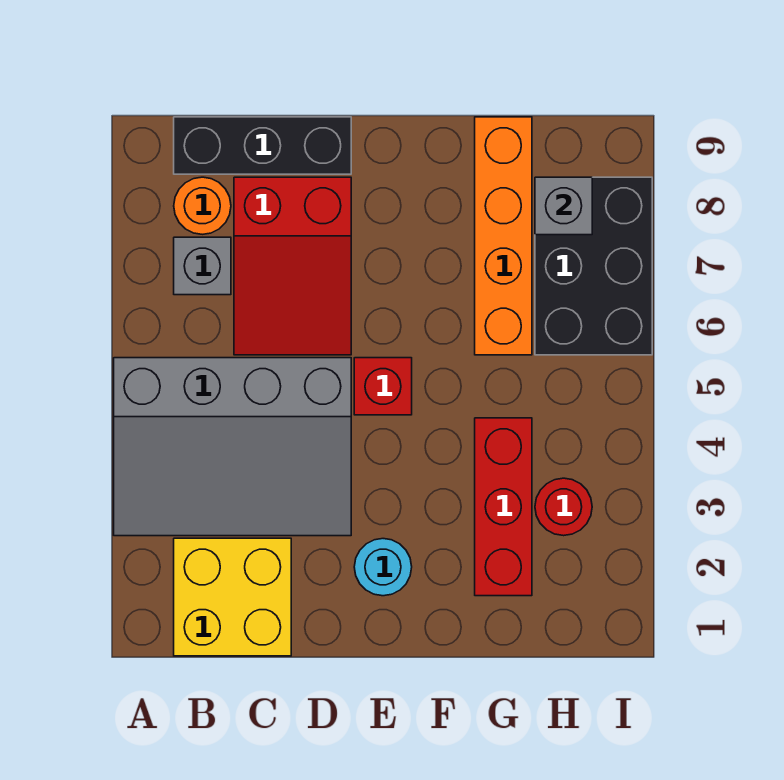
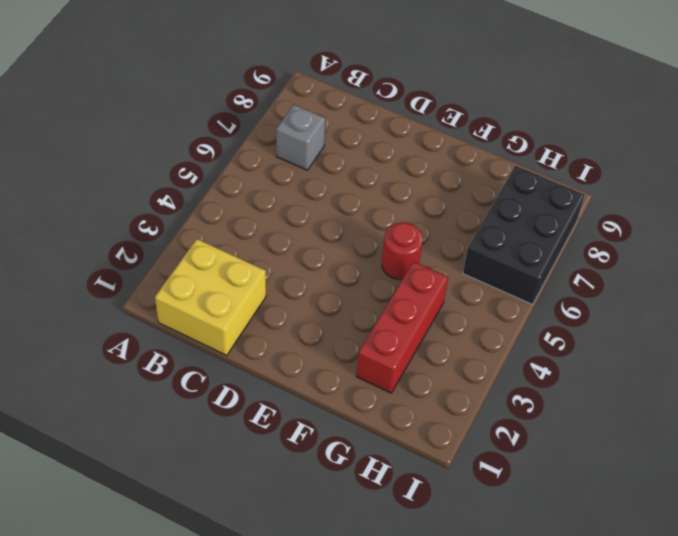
red round brick F5 level 1 -> red round brick H3 level 1
none -> grey slope A3:D5 level 1 top 5
none -> orange round brick B8 level 1
none -> black brick B9:D9 level 1

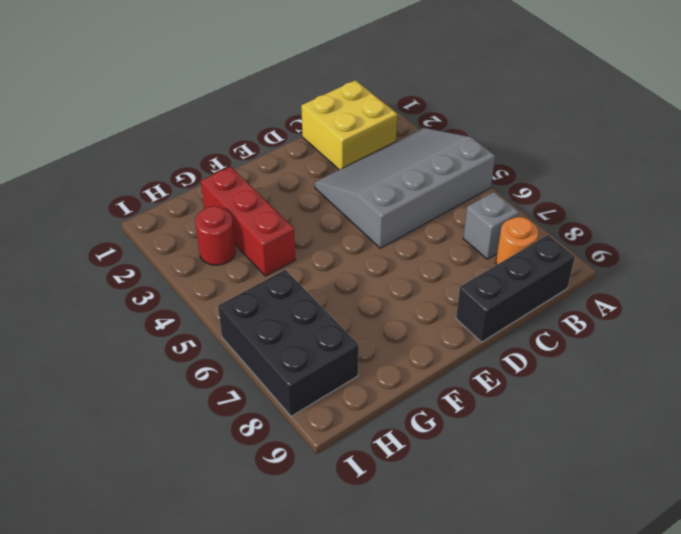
none -> red slope C6:D8 level 1 top 8
none -> cyan round brick E2 level 1
none -> red brick E5 level 1

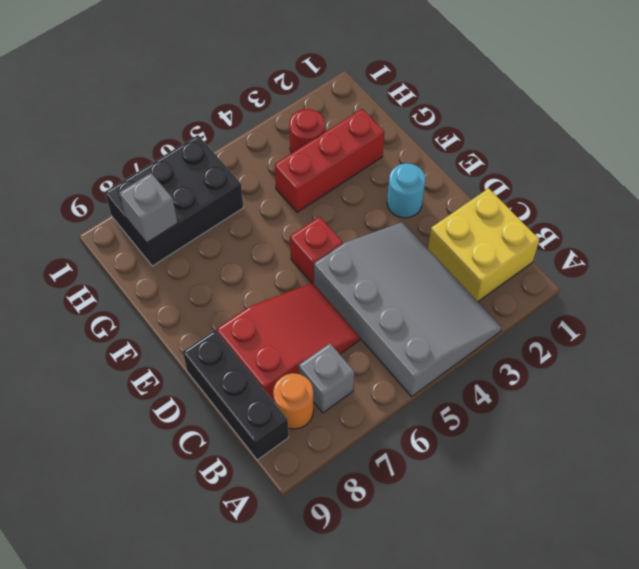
none -> orange brick G6:G9 level 1

